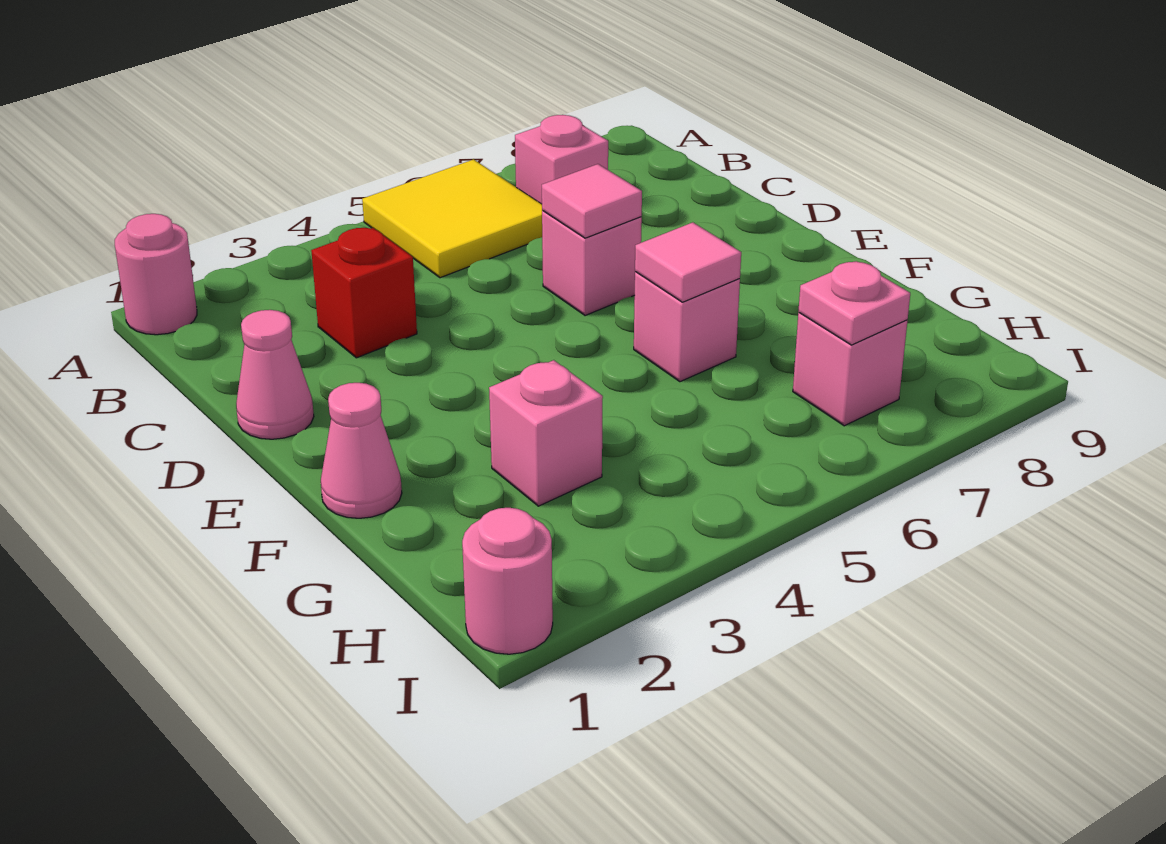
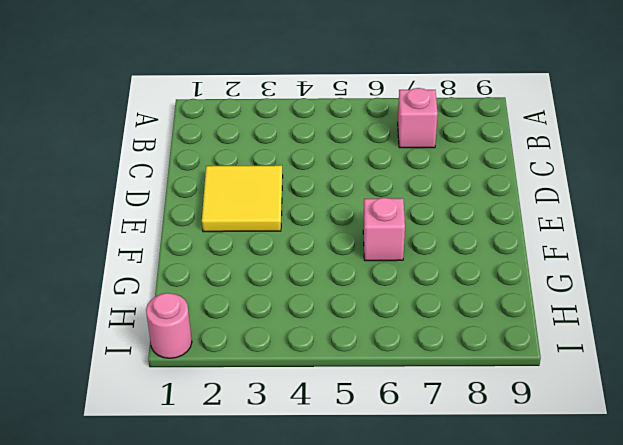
yellow tile D2:E3 level 1 -> yellow tile A5:B6 level 1
none -> pink round brick A1 level 1
none -> red brick C3 level 1
none -> pink cone D1 level 1

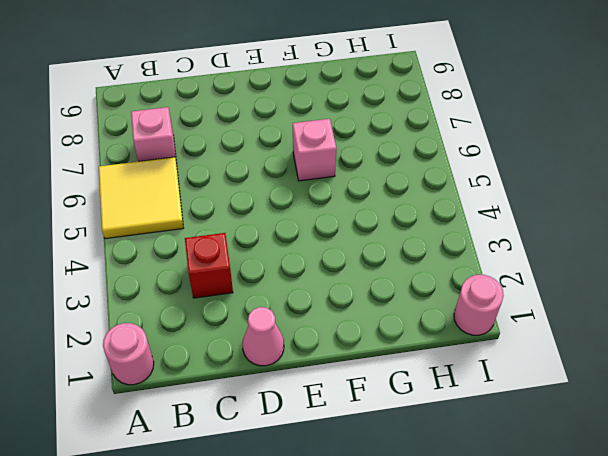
none -> pink brick D6 level 1
none -> pink cone F1 level 1
none -> pink brick G3 level 1

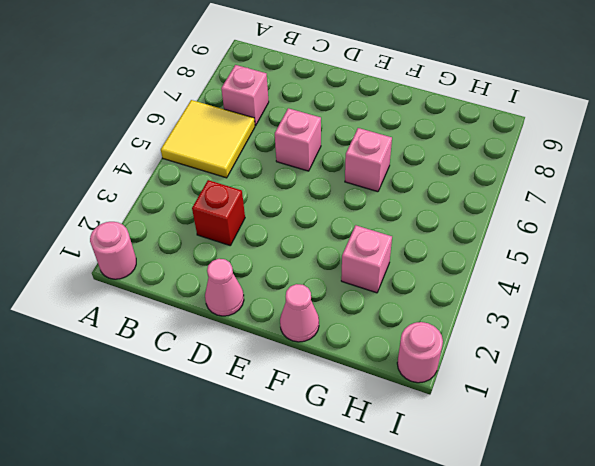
none -> pink brick H7 level 1
none -> pink tile D6 level 2
none -> pink tile F6 level 2

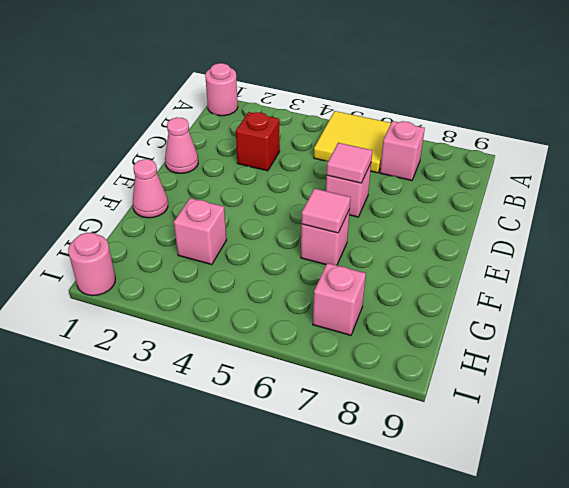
none -> pink plate H7 level 2

